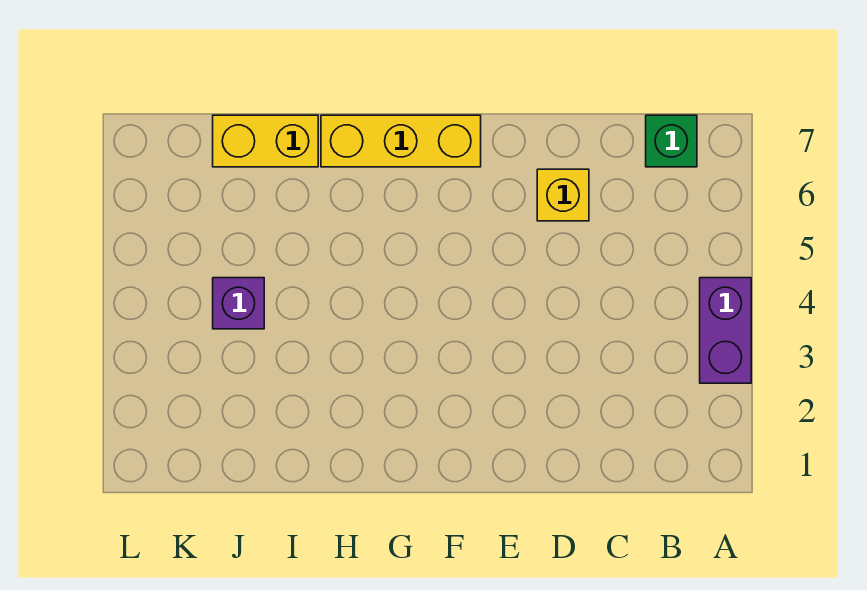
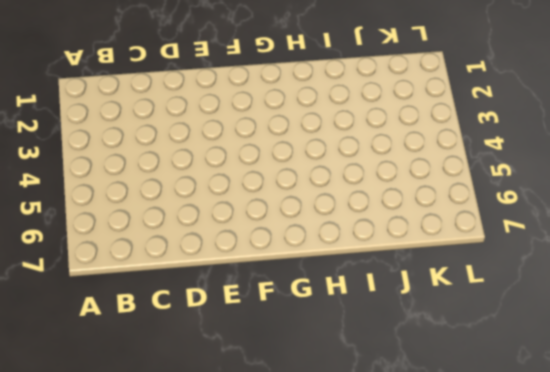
none -> purple brick A3:A4 level 1
none -> green brick B7 level 1

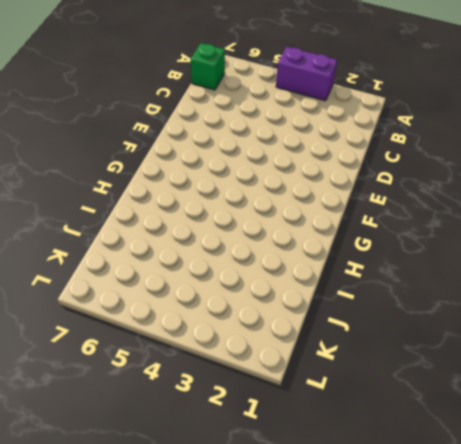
none -> yellow brick D6 level 1
none -> yellow brick F7:H7 level 1

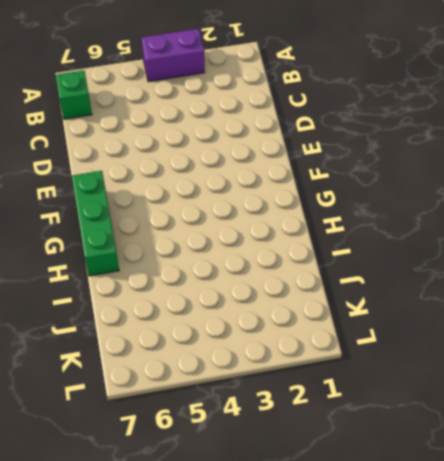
green brick F7:H7 level 1 -> yellow brick F7:H7 level 1
none -> yellow brick D6 level 1
none -> yellow brick I7:J7 level 1

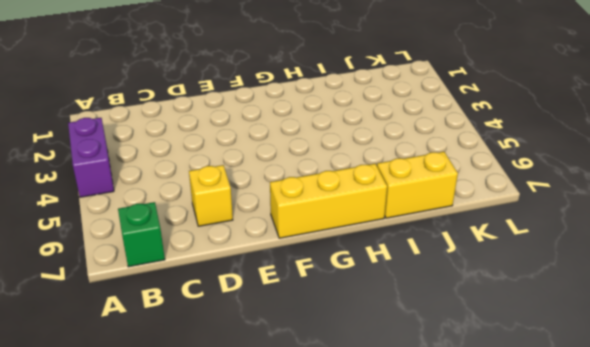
none -> purple brick J4 level 1

